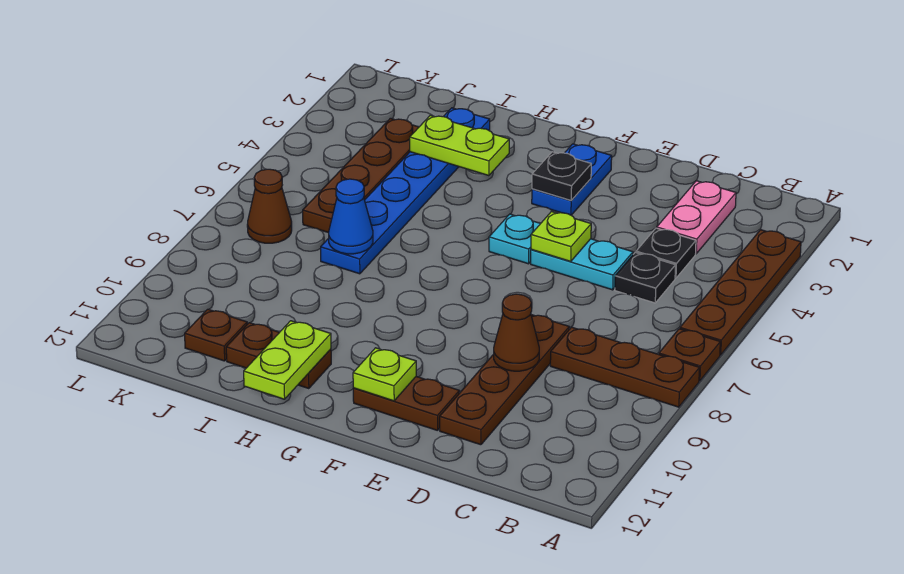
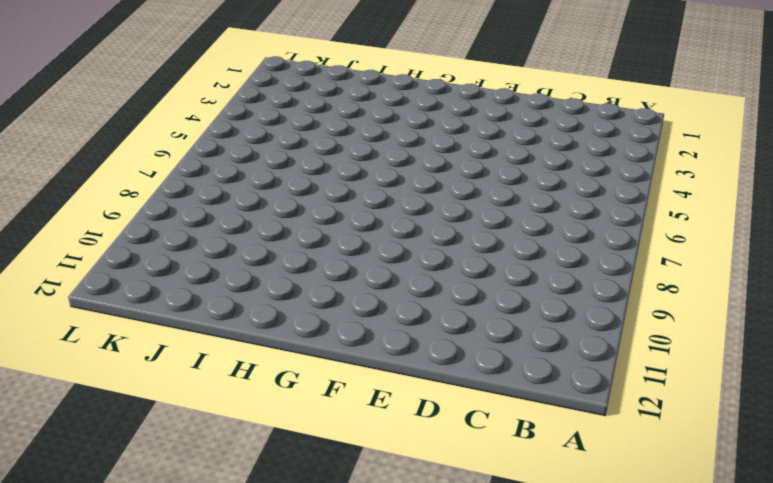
none -> brown plate A3:A6 level 1
none -> brown plate A7 level 1
none -> brown plate A8:C8 level 1

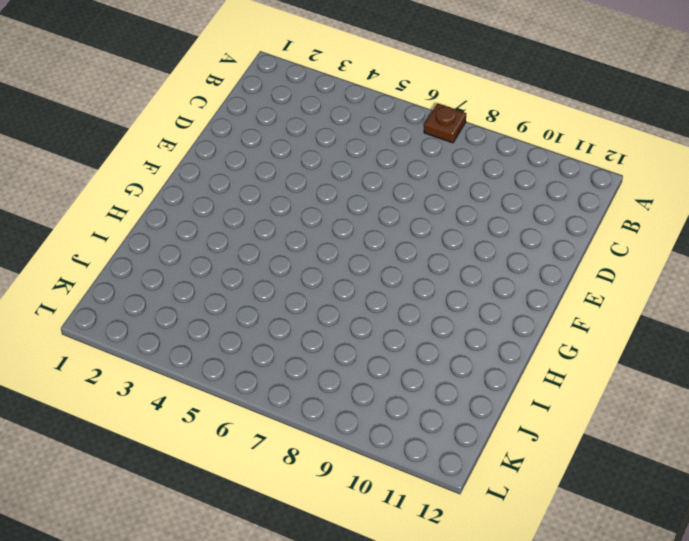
none -> brown plate A3:A6 level 1
none -> brown plate A8:C8 level 1
none -> pink plate C2:C3 level 1

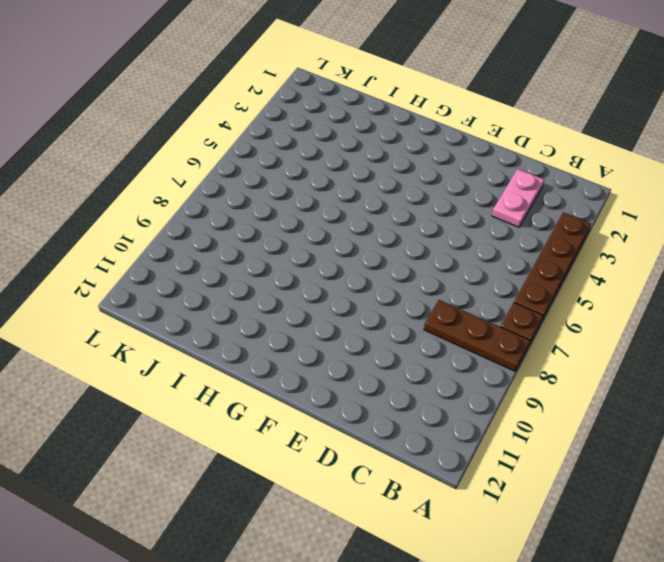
none -> black plate C4 level 1
none -> black plate C5 level 1
none -> cyan plate D5:E5 level 1

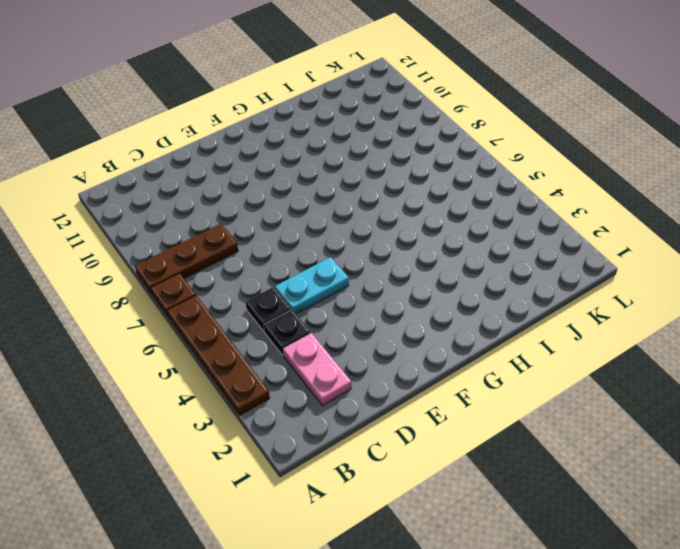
none -> brown plate D8:D11 level 1
none -> brown plate E11:F11 level 1
none -> blue plate F2:F3 level 1

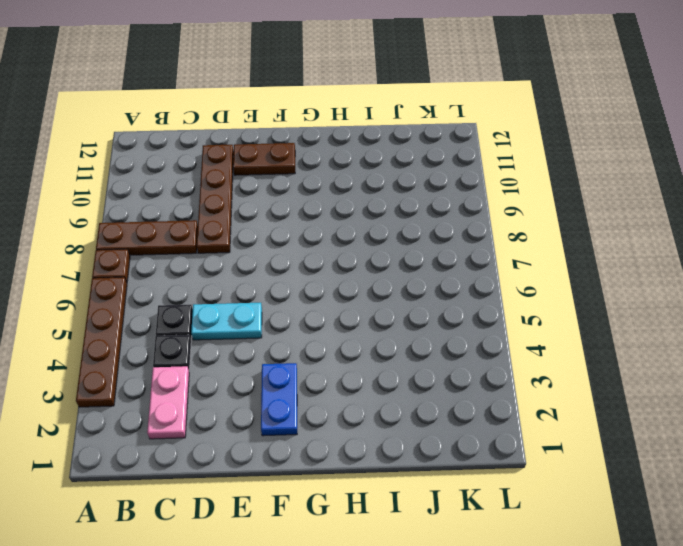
none -> cyan plate F5 level 1
none -> brown plate H11:I11 level 1
none -> blue plate I2:I7 level 1

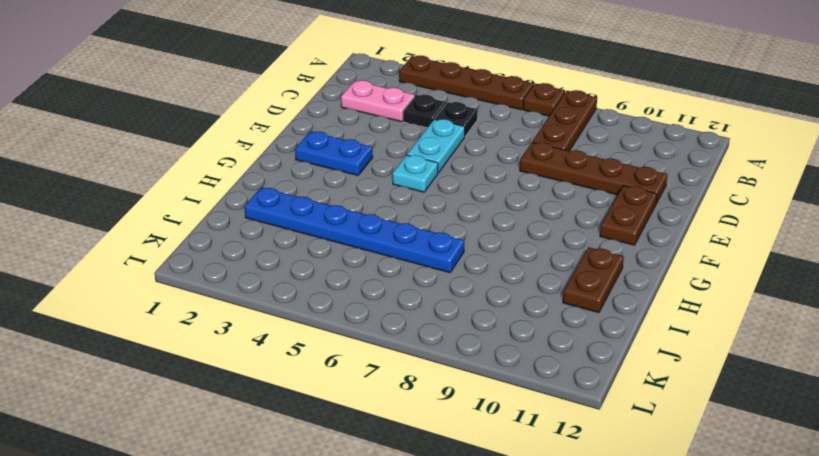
none -> brown plate J3:J6 level 1
none -> brown plate J11 level 1
none -> brown cone K7 level 1

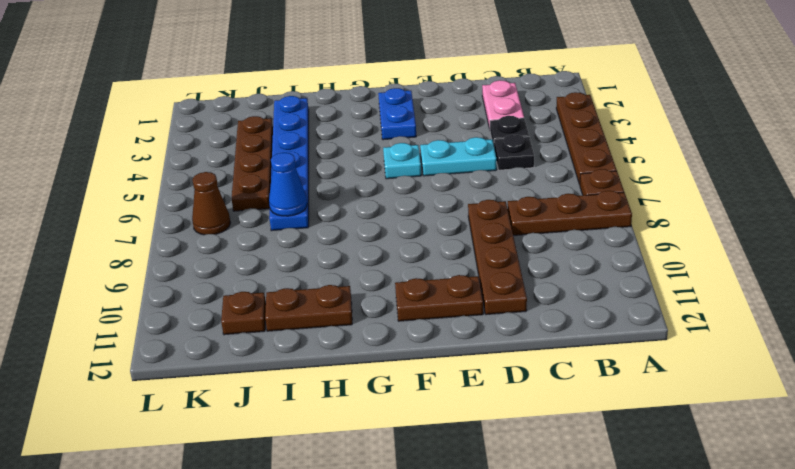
none -> brown cone D9 level 2
none -> lime plate E5 level 2
none -> black plate F3 level 2

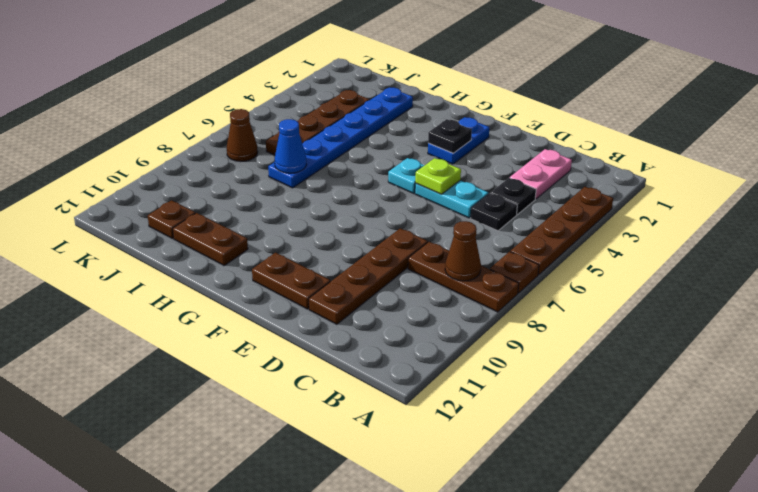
brown cone B8 level 2 -> brown cone D9 level 2
none -> lime plate F11 level 2
none -> lime plate H3:I3 level 2
none -> lime plate H11:H12 level 2

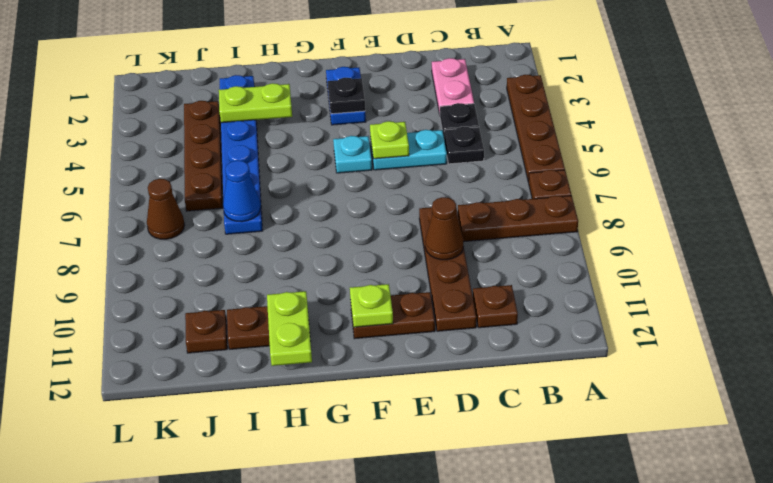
brown plate C11 level 1 -> none

